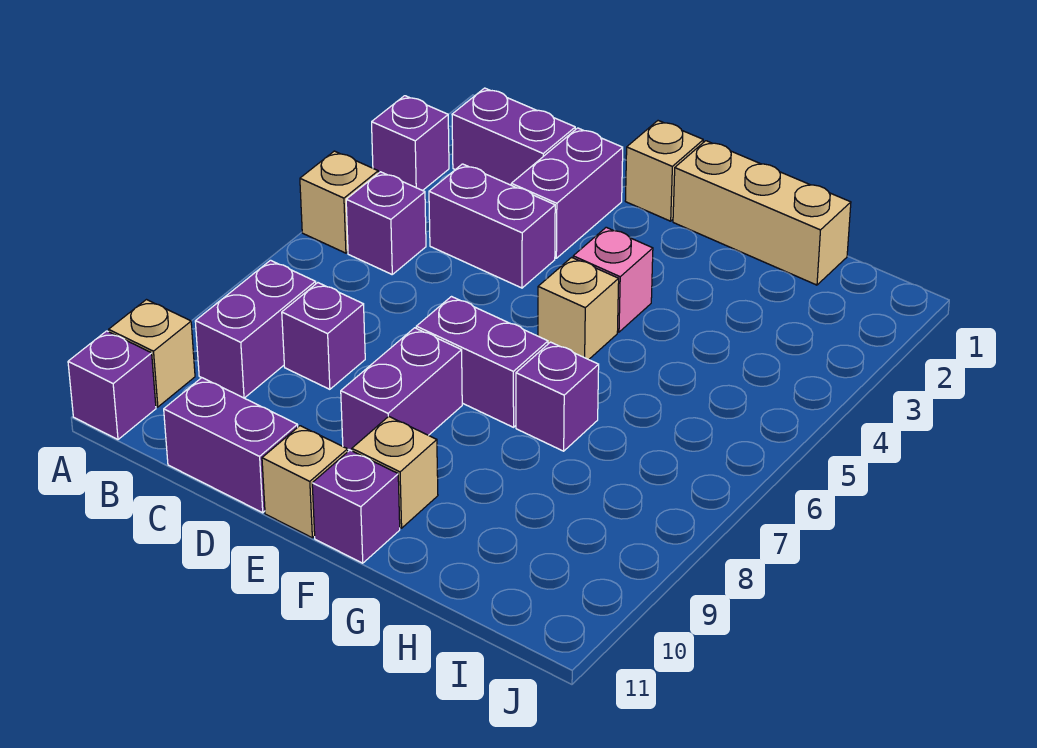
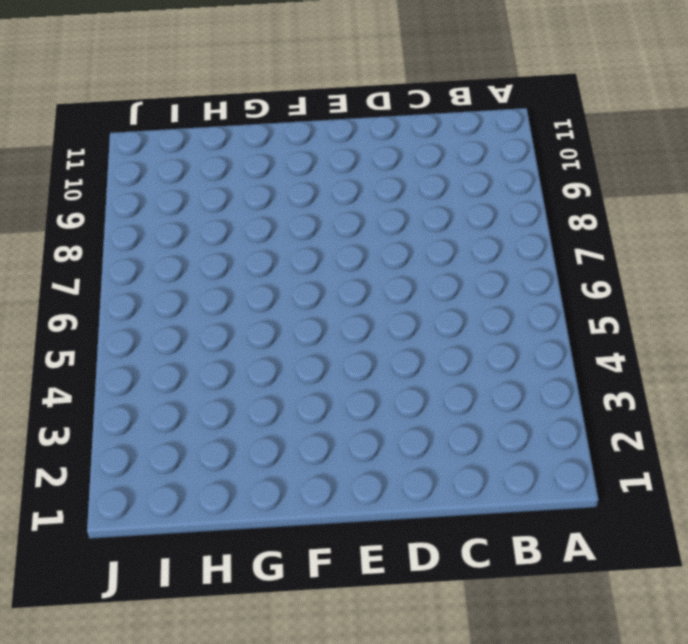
none -> purple brick A3 level 1
none -> tan brick A5 level 1
none -> tan brick A10 level 1

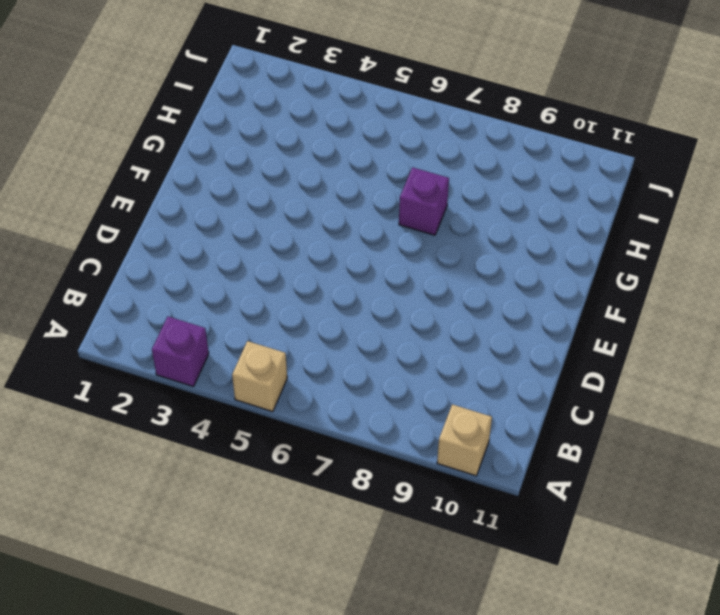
none -> purple brick A11 level 1
none -> purple brick B2:C2 level 1
none -> purple brick B5 level 1

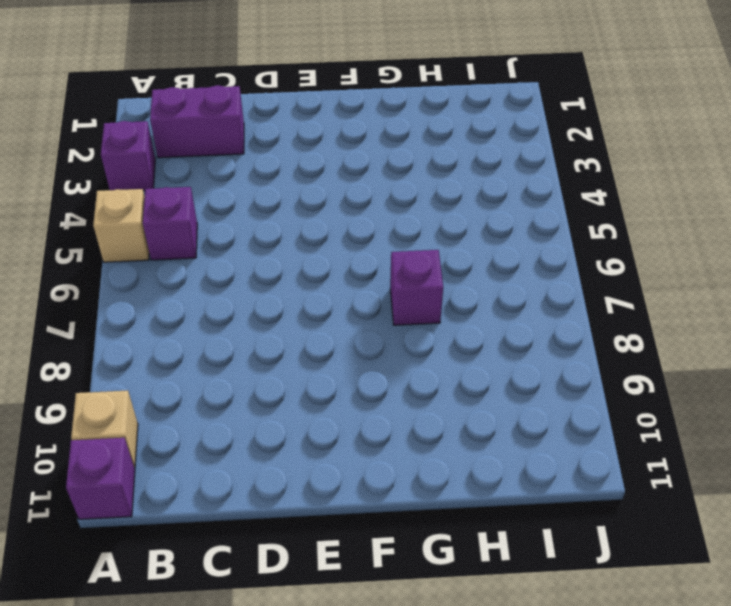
none -> purple brick B8:B9 level 1
none -> purple brick C4:D4 level 1
none -> purple brick C8 level 1

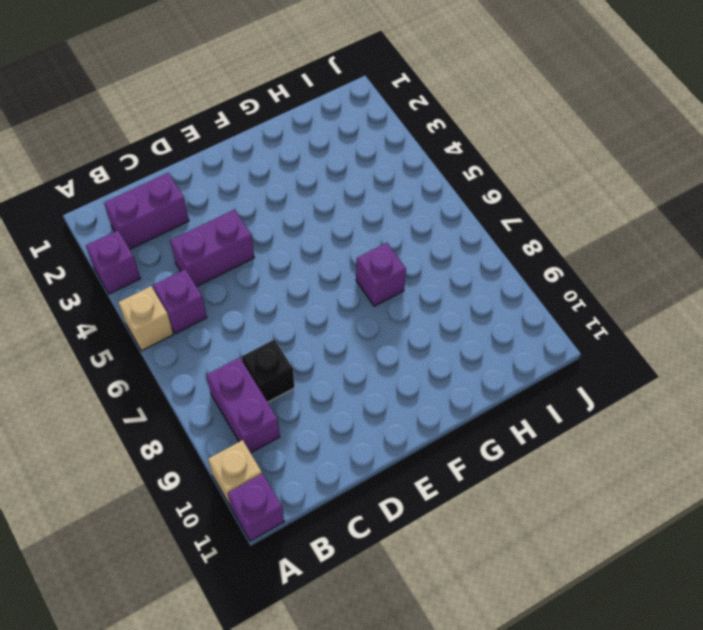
black brick C8 level 1 -> purple brick C8 level 1
none -> purple brick C11:D11 level 1
none -> purple brick D2:D3 level 1
none -> tan brick E1 level 1

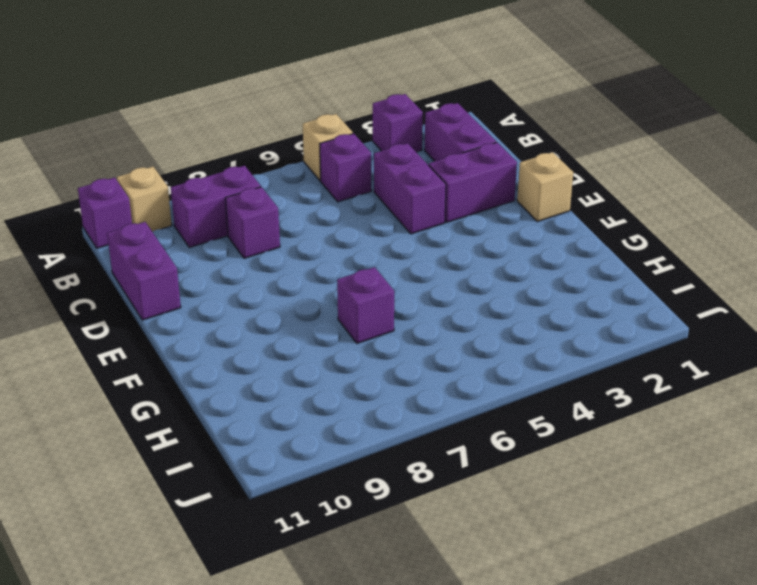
none -> purple brick E7:F7 level 1
none -> purple brick E8:E9 level 1
none -> tan brick E11 level 1

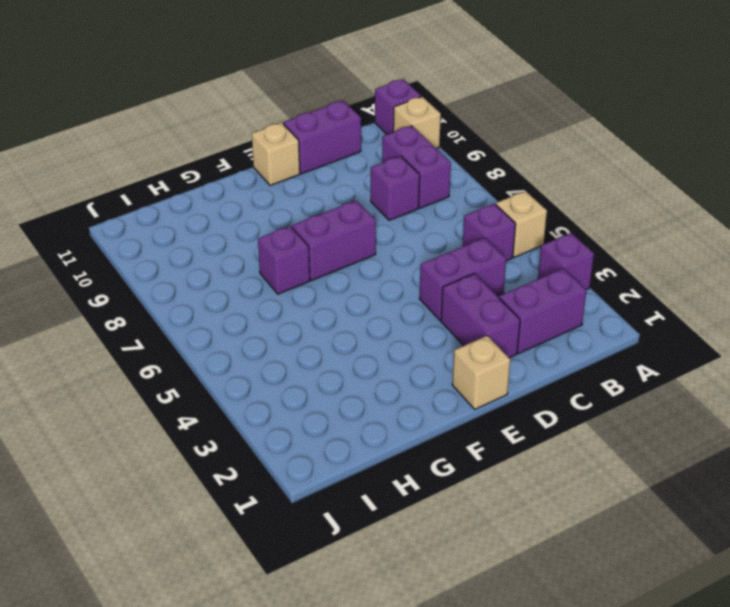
none -> purple brick E8:E9 level 1
none -> tan brick F1:H1 level 1
none -> pink brick F4 level 1

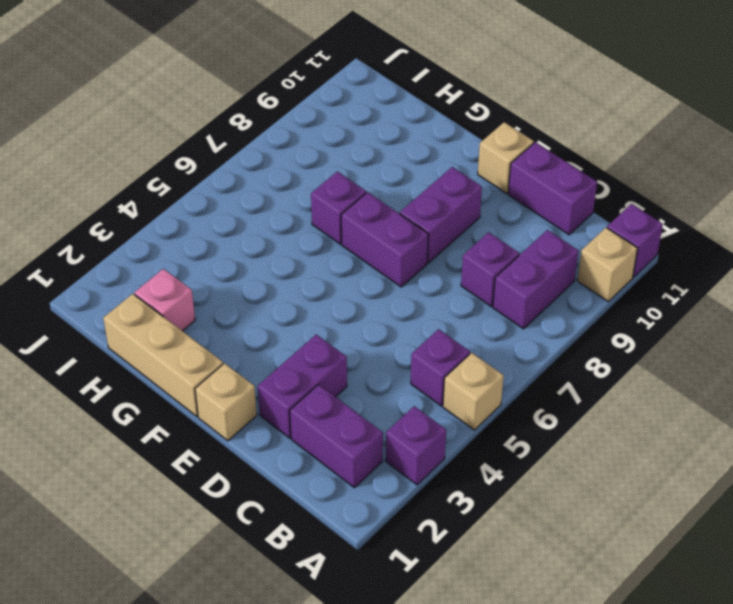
pink brick H2 level 1 -> pink brick F4 level 1
none -> purple brick C4:D4 level 1
none -> tan brick F5 level 1
none -> tan brick F10 level 1

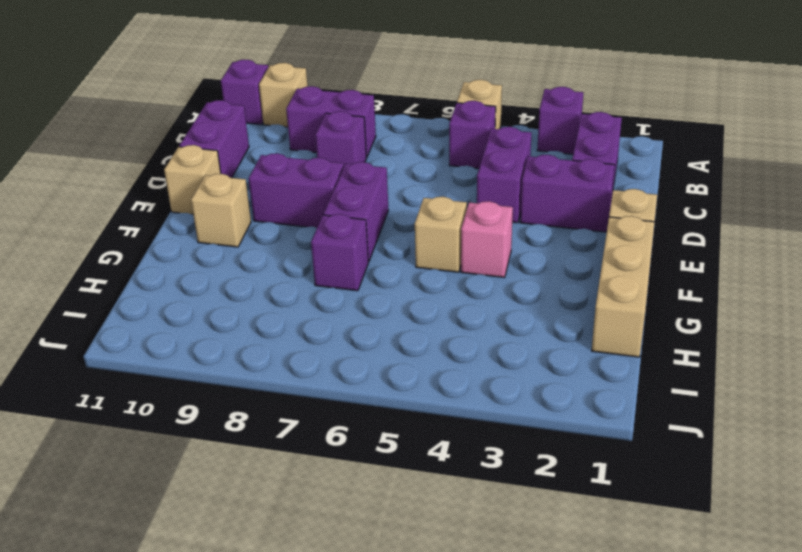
none -> purple brick F11 level 1

